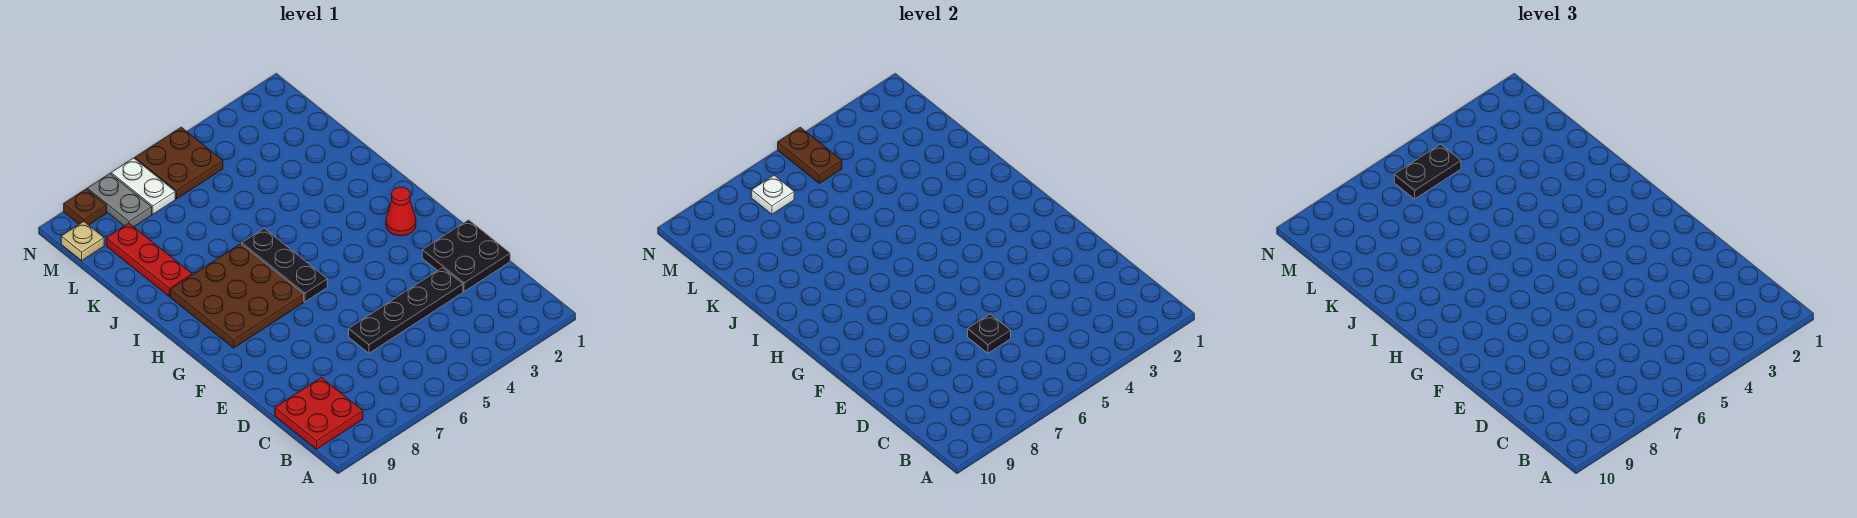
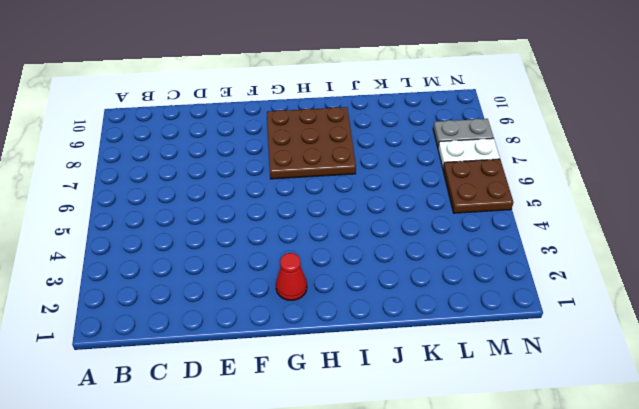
none -> red plate B9:C10 level 1
none -> black plate D1:E2 level 1
none -> black plate D3:D6 level 1

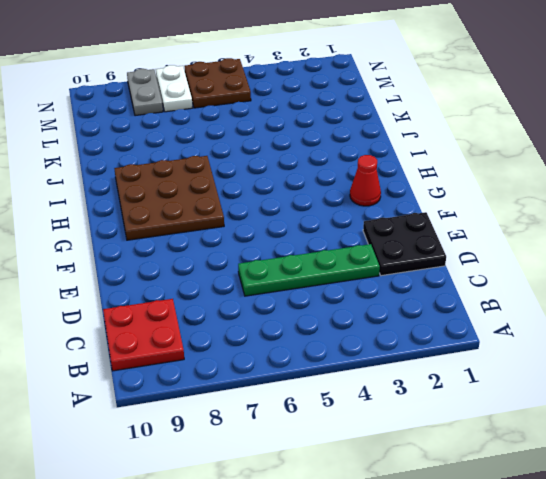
green plate D3:D6 level 1 -> black plate D3:D6 level 1
none -> black plate G6:I6 level 1
none -> red plate J9:L9 level 1
none -> tan plate M10 level 1

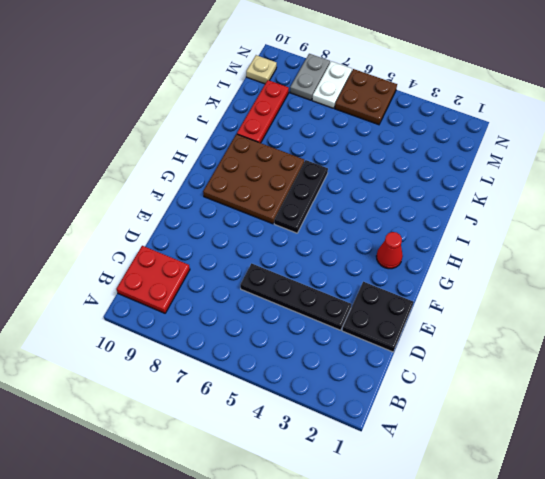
none -> brown plate N9 level 1
none -> black plate D6 level 2
none -> brown plate M5:N5 level 2

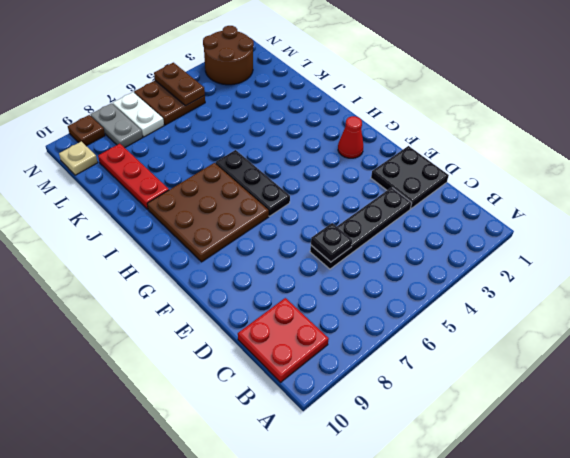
brown round brick M2:N3 level 1 -> none
none -> white plate M7 level 2
none -> black plate M5:M6 level 3

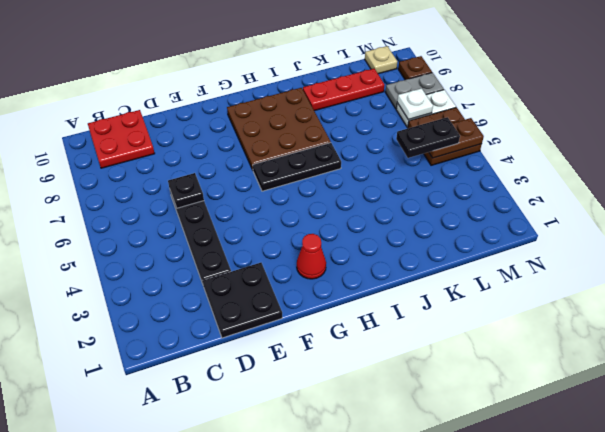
black plate L5:M5 level 3 -> black plate M5:M6 level 3

